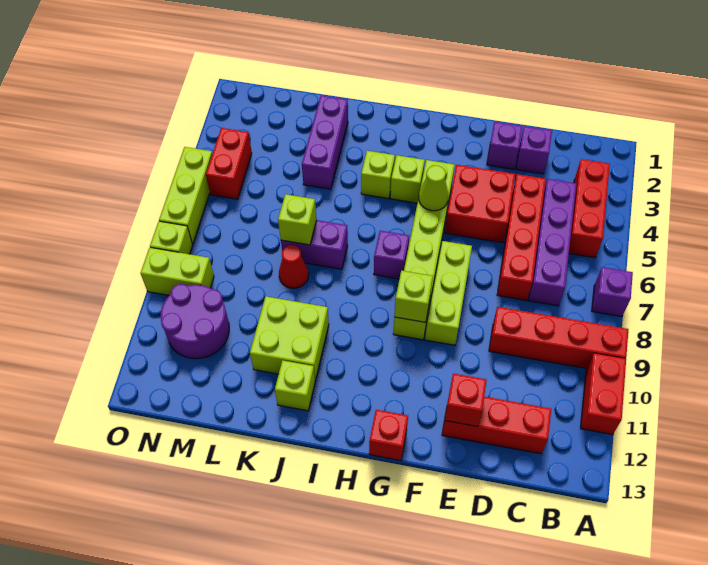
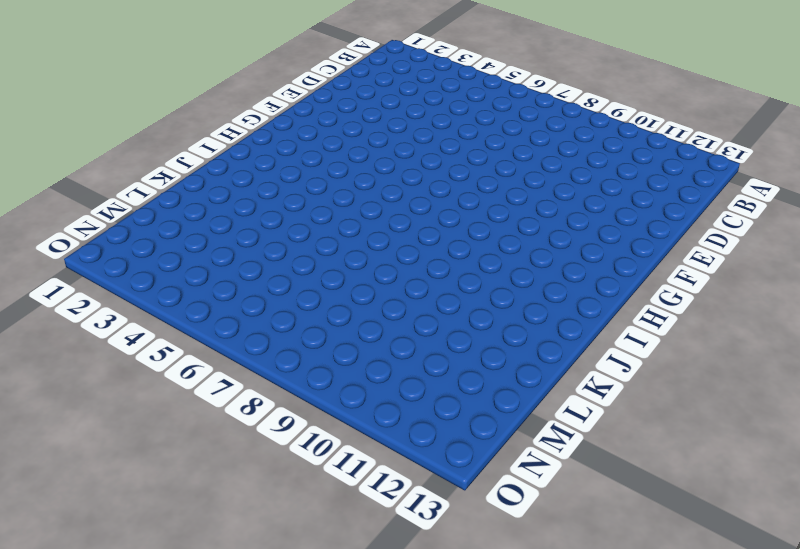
none -> purple brick A7 level 1
none -> red brick A9:D9 level 1
none -> red brick A10:A11 level 1
none -> red brick B3:B5 level 1

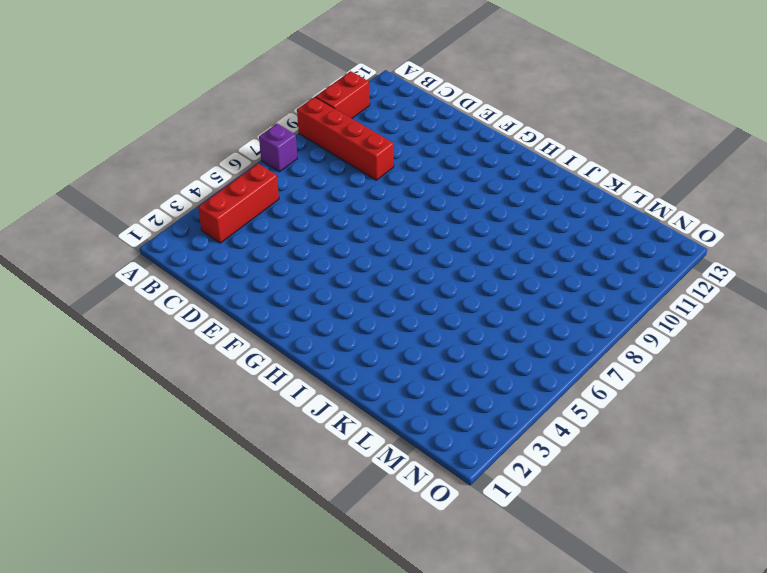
none -> purple brick C4:C7 level 1
none -> red brick C12:E12 level 1
none -> purple brick D2 level 1
none -> red brick D4:D7 level 1

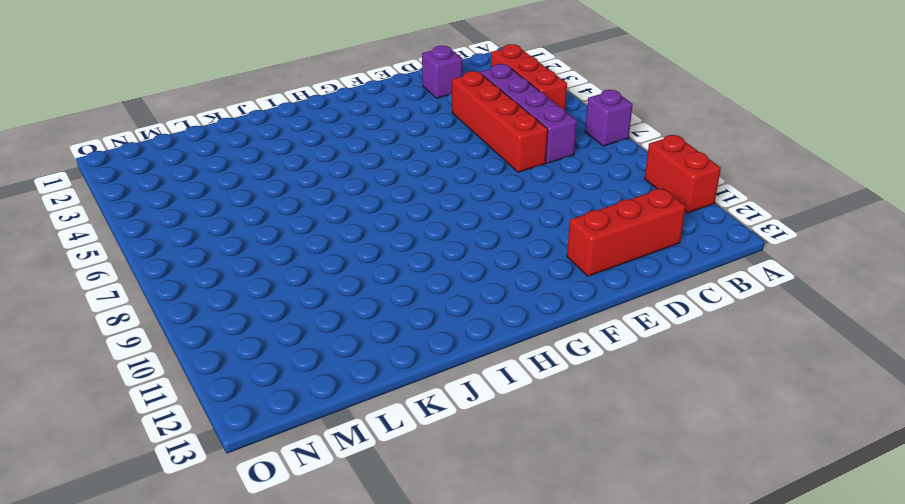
none -> red brick A9:D9 level 1
none -> purple brick E2 level 1
none -> red brick E4:F5 level 1
none -> lime brick F7:F9 level 1

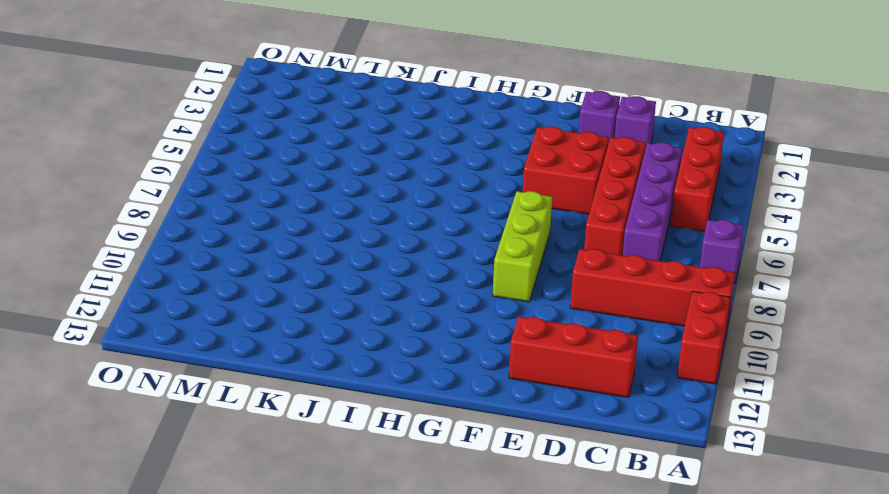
none -> lime brick G4:G9 level 1
none -> red brick G13 level 1
none -> lime brick H4 level 1
none -> purple brick H7 level 1

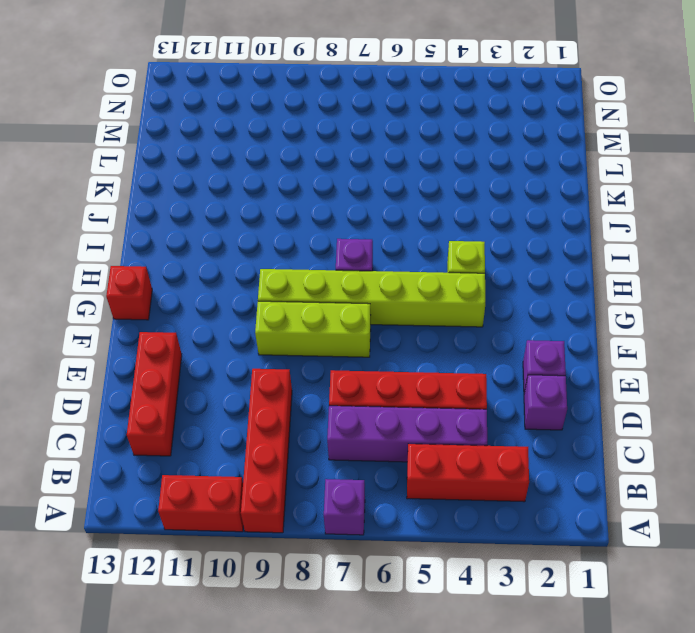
none -> red brick E4:F5 level 1
none -> lime brick I4 level 1
none -> purple brick J7:K7 level 1
none -> lime brick J10:K11 level 1

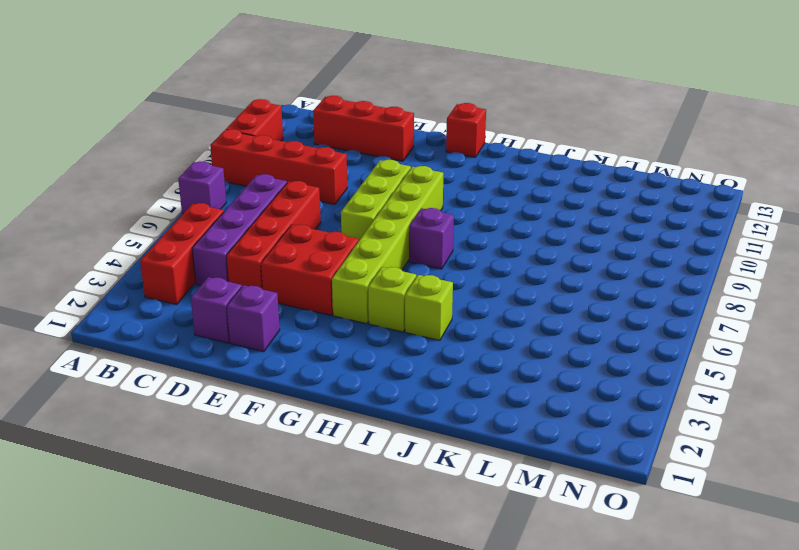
none -> purple brick J7:K7 level 1
none -> lime brick J10:K11 level 1
none -> lime brick J12 level 1
none -> purple brick K2:K4 level 1

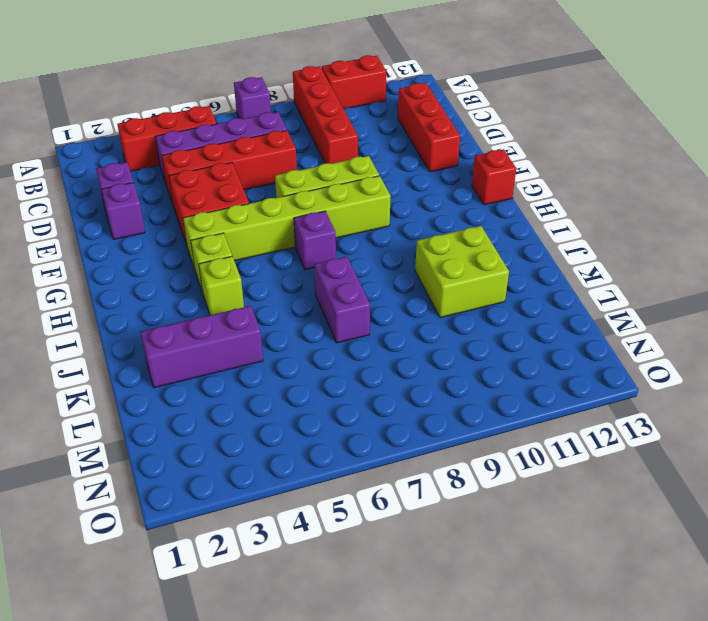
none -> lime brick J12 level 1
none -> red cone K8 level 1
none -> purple round brick M10:N11 level 1
none -> red brick N4:N5 level 1

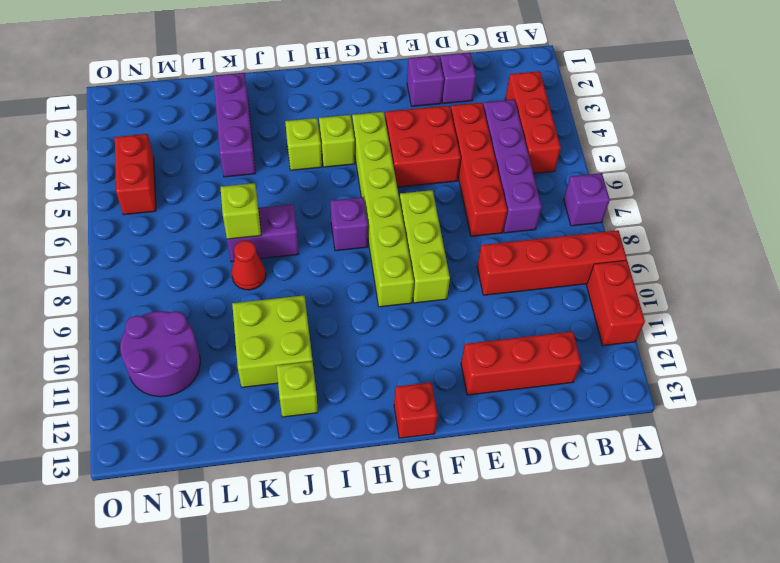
none -> lime brick N9:O9 level 1
none -> lime brick O5:O7 level 1
none -> lime brick O8 level 1
none -> red brick E12 level 2

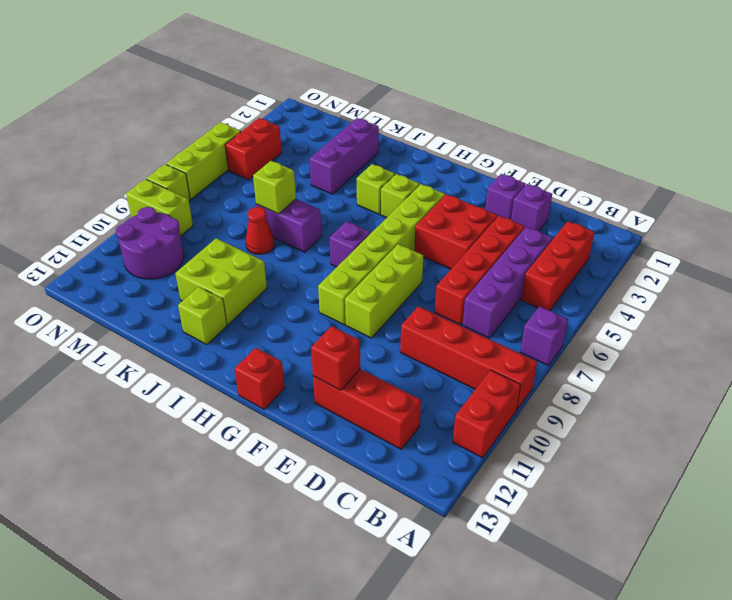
none -> lime cone G5 level 2
none -> lime brick G9 level 2

